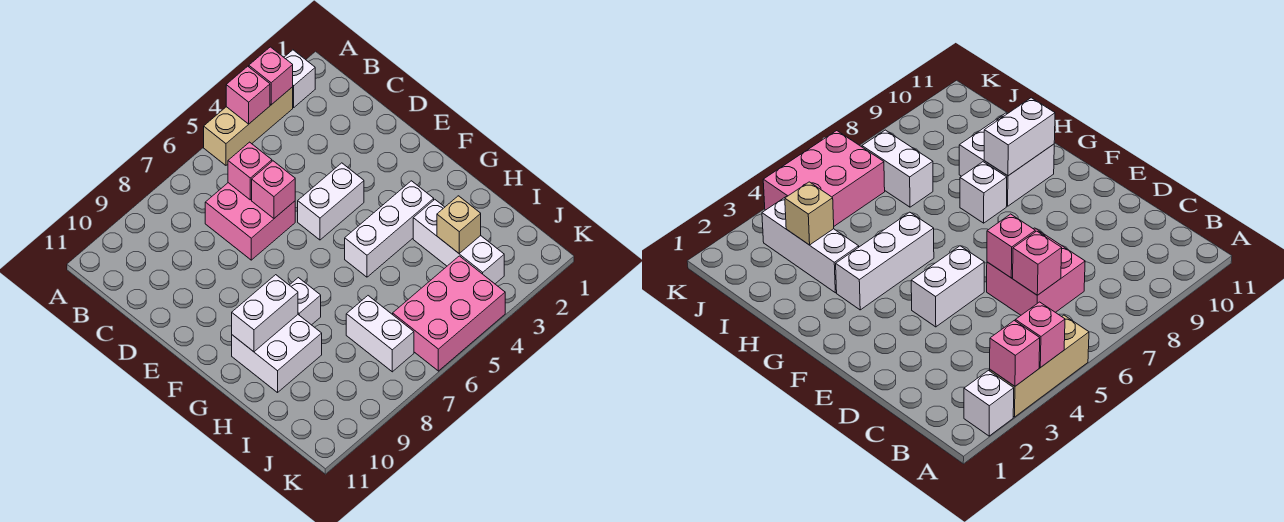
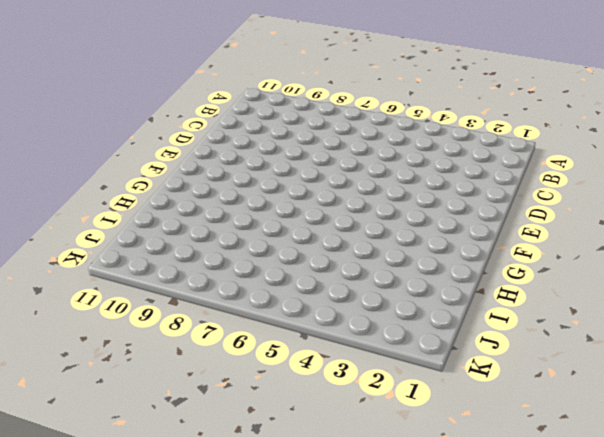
none -> white brick A2 level 1
none -> tan brick A3:A5 level 1
none -> pink brick C6:D7 level 1

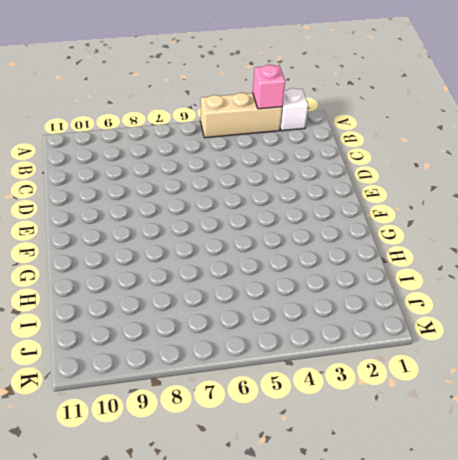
none -> pink brick C6:D7 level 1
none -> white brick E4:E5 level 1
none -> white brick G3:G5 level 1

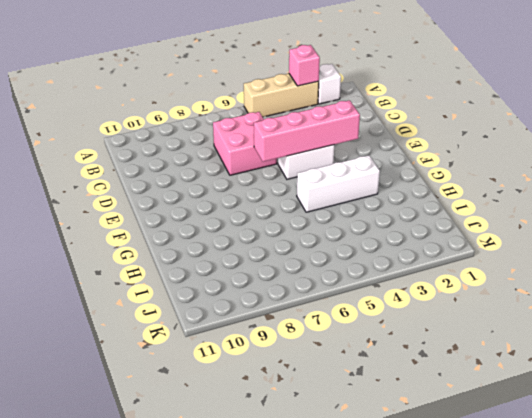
pink brick E3:E6 level 2 -> none
none -> white brick G8 level 1
none -> white brick G9:H10 level 1
none -> white brick H3:J3 level 1

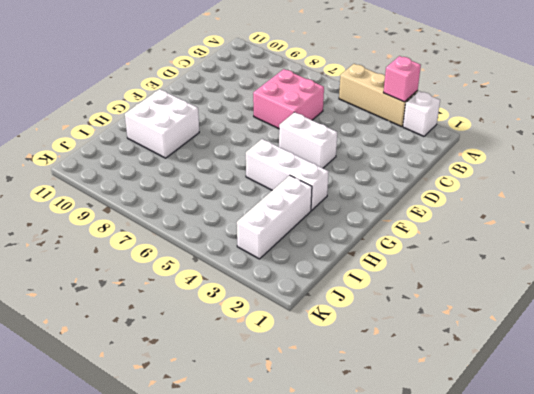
none -> white brick G8 level 1
none -> white brick I7:J7 level 1
none -> pink brick J4:K6 level 1

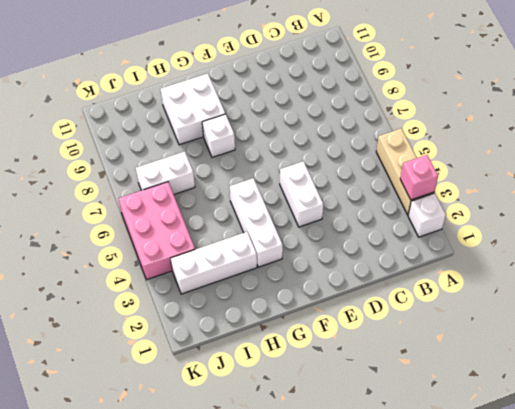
none -> pink brick C6:D7 level 1
none -> pink brick A4 level 2
none -> pink brick C6 level 2

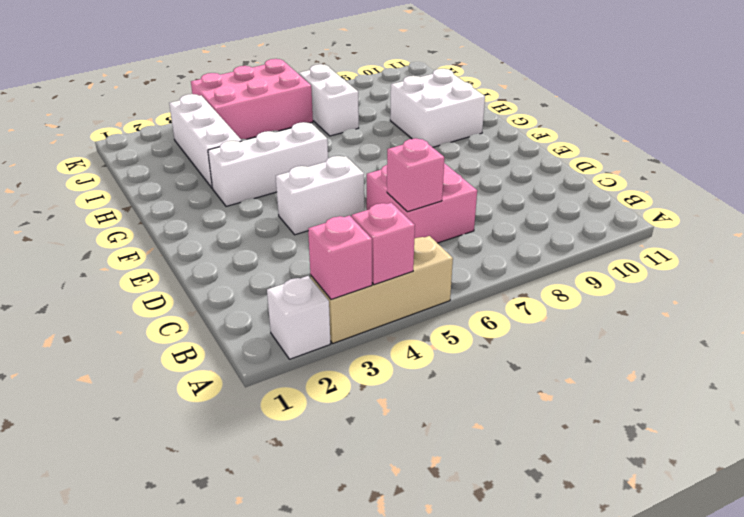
none -> white brick G8 level 1
none -> pink brick D6 level 2
none -> white brick G9:G10 level 2

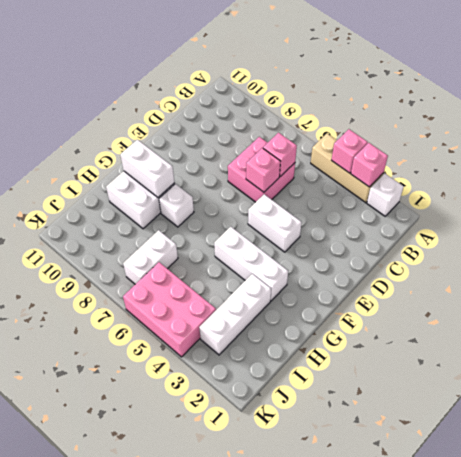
none -> tan brick I3 level 2

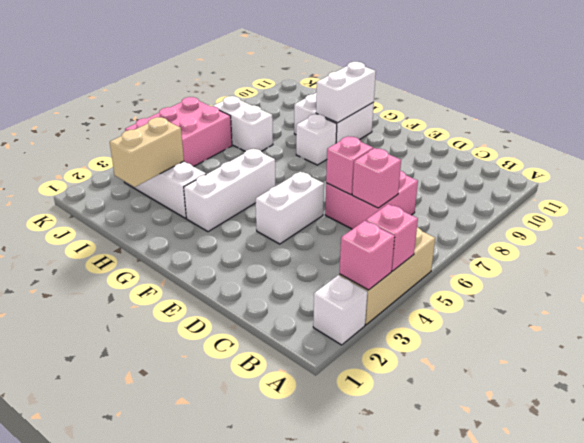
tan brick I2:I3 level 2 -> tan brick I3 level 2

